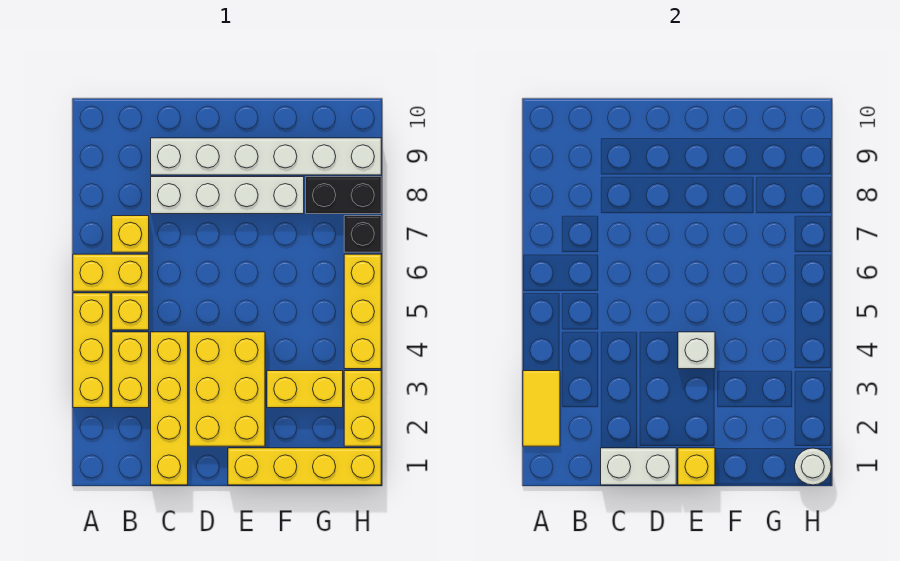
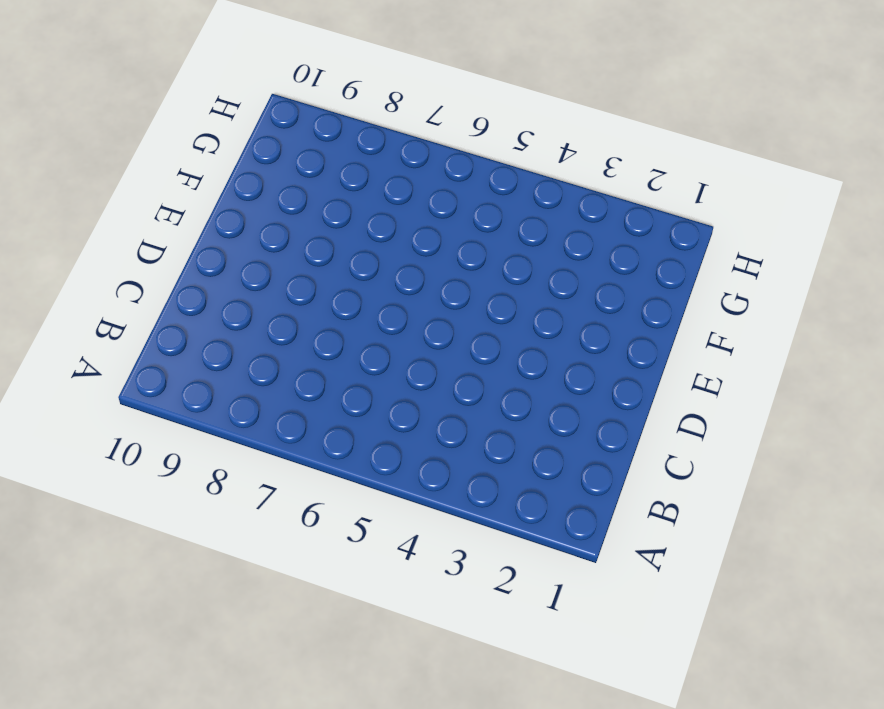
none -> yellow brick A3:A5 level 1
none -> yellow brick A6:B6 level 1
none -> yellow brick B3:B4 level 1

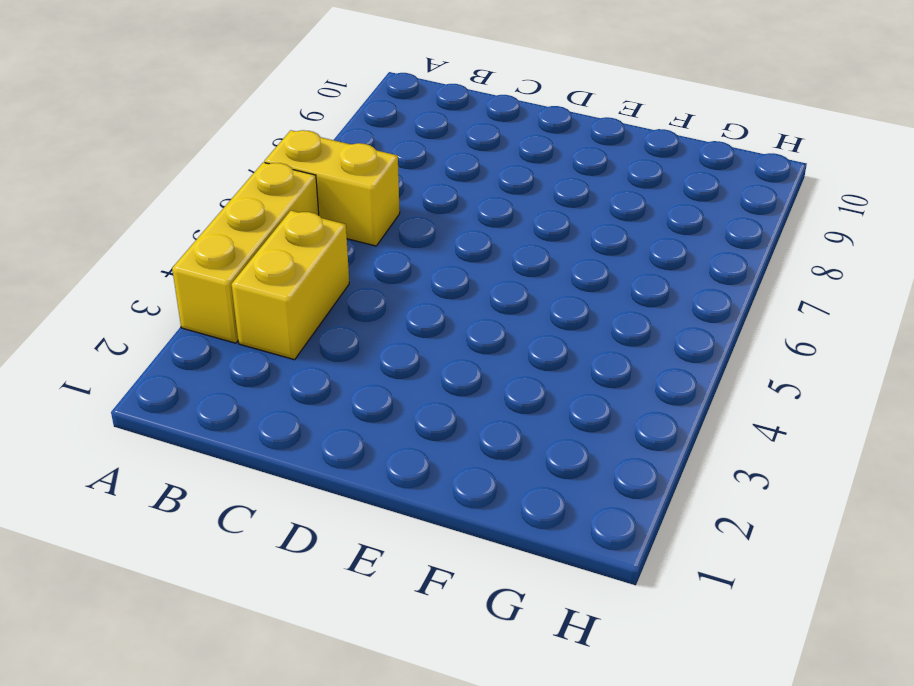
none -> yellow brick B5 level 1
none -> yellow brick B7 level 1
none -> yellow brick C1:C4 level 1

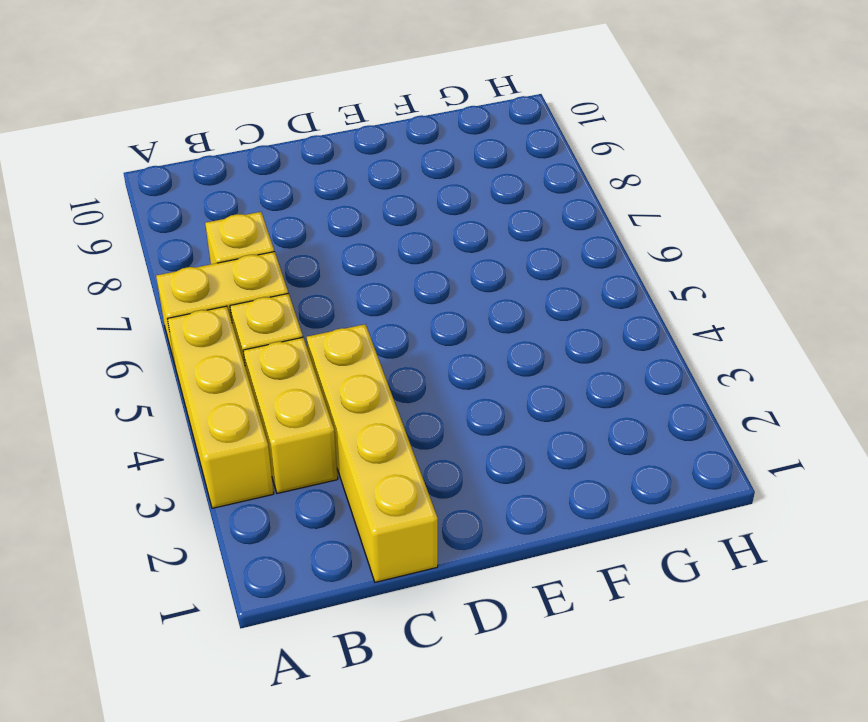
none -> white brick C8:F8 level 1
none -> white brick C9:H9 level 1
none -> yellow brick D2:E4 level 1

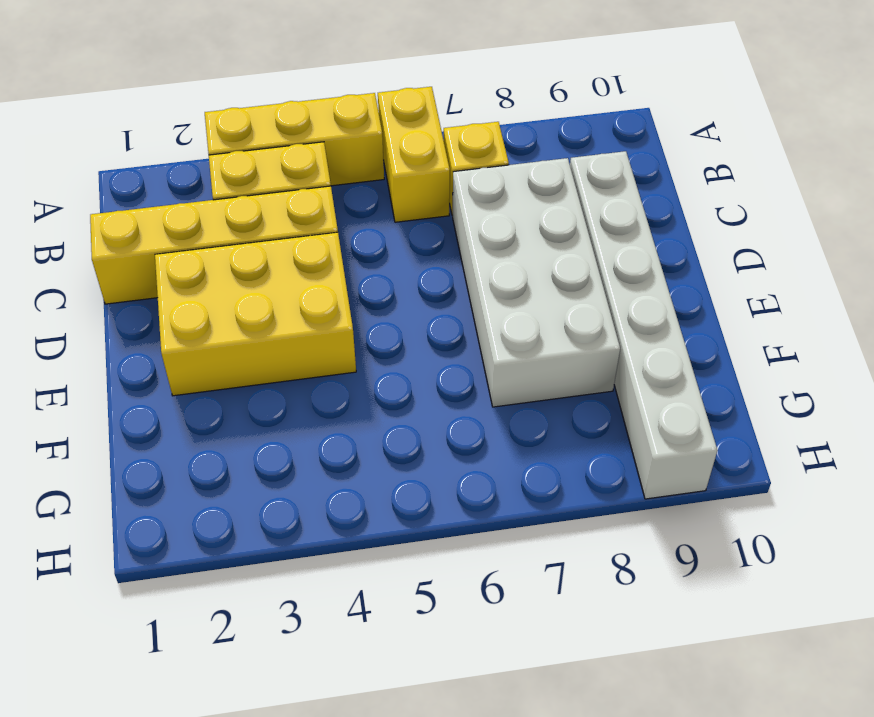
white brick C7:F8 level 1 -> white brick C8:F8 level 1
none -> yellow brick B5 level 1
none -> yellow brick E1:H1 level 1
none -> yellow brick F3:G3 level 1

